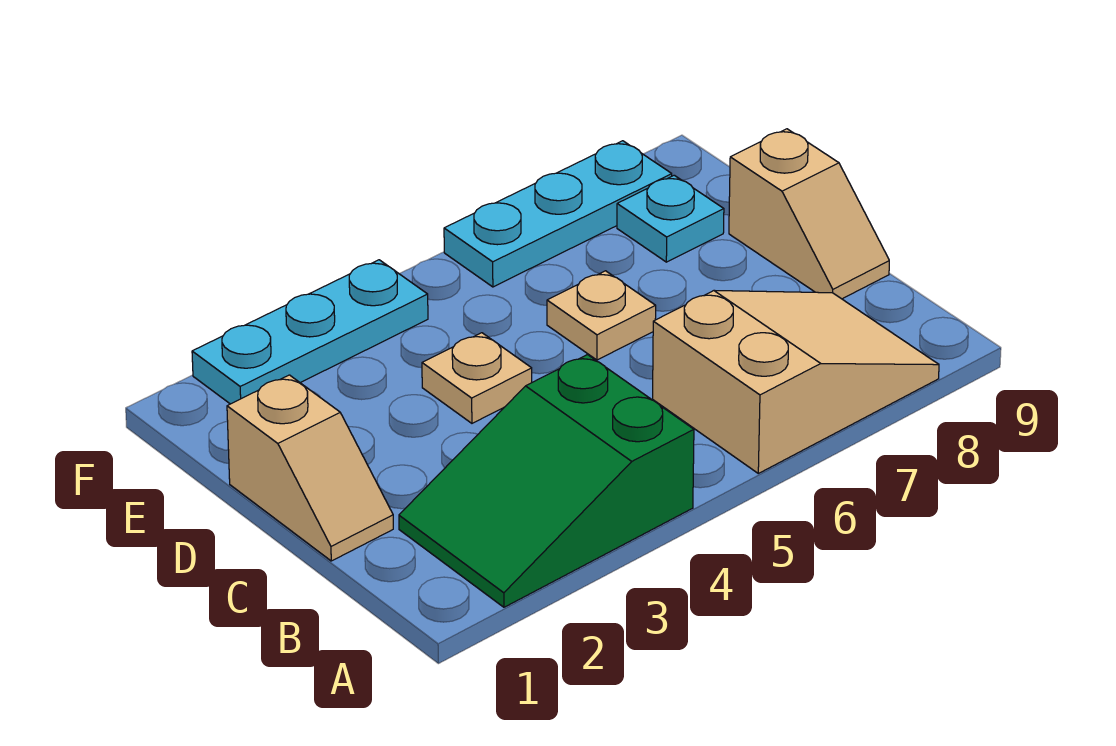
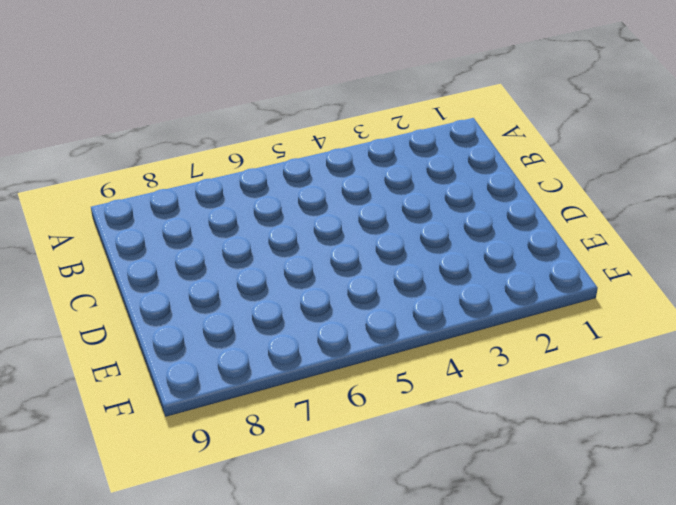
none -> green slope A2:B4 level 1 top 4
none -> tan slope A6:B8 level 1 top 6

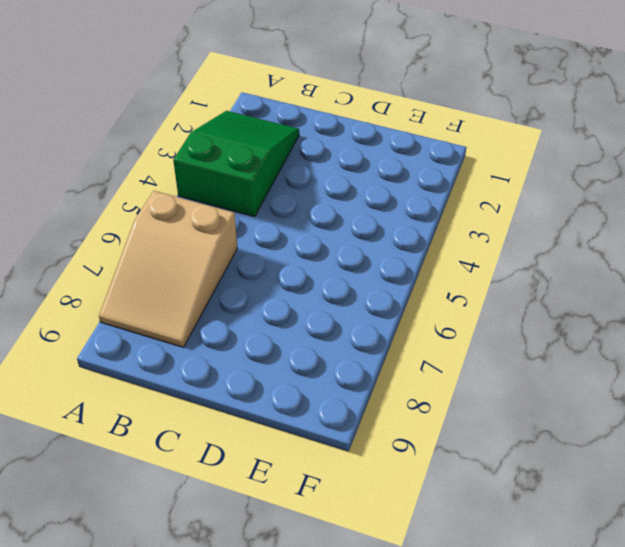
none -> tan slope C1:D1 level 1 top D
none -> tan slope C9:D9 level 1 top D

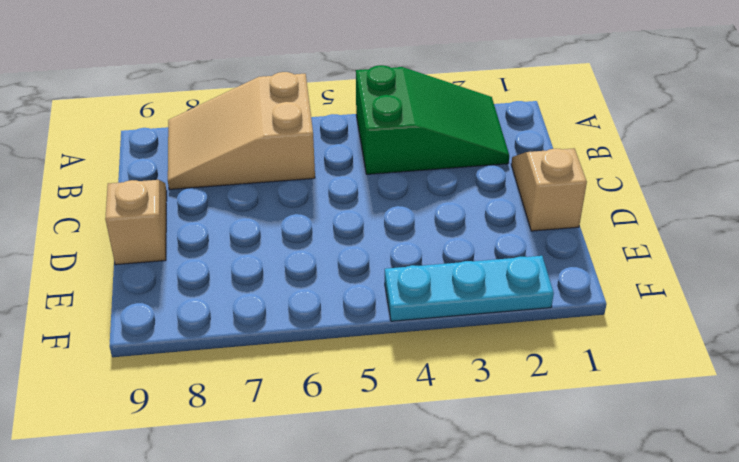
none -> tan plate D4 level 1
none -> tan plate D6 level 1

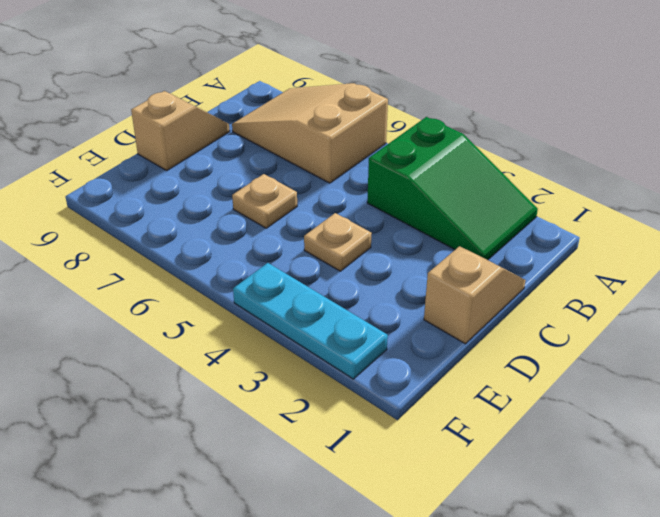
none -> cyan plate E8 level 1
none -> cyan plate F6:F8 level 1

